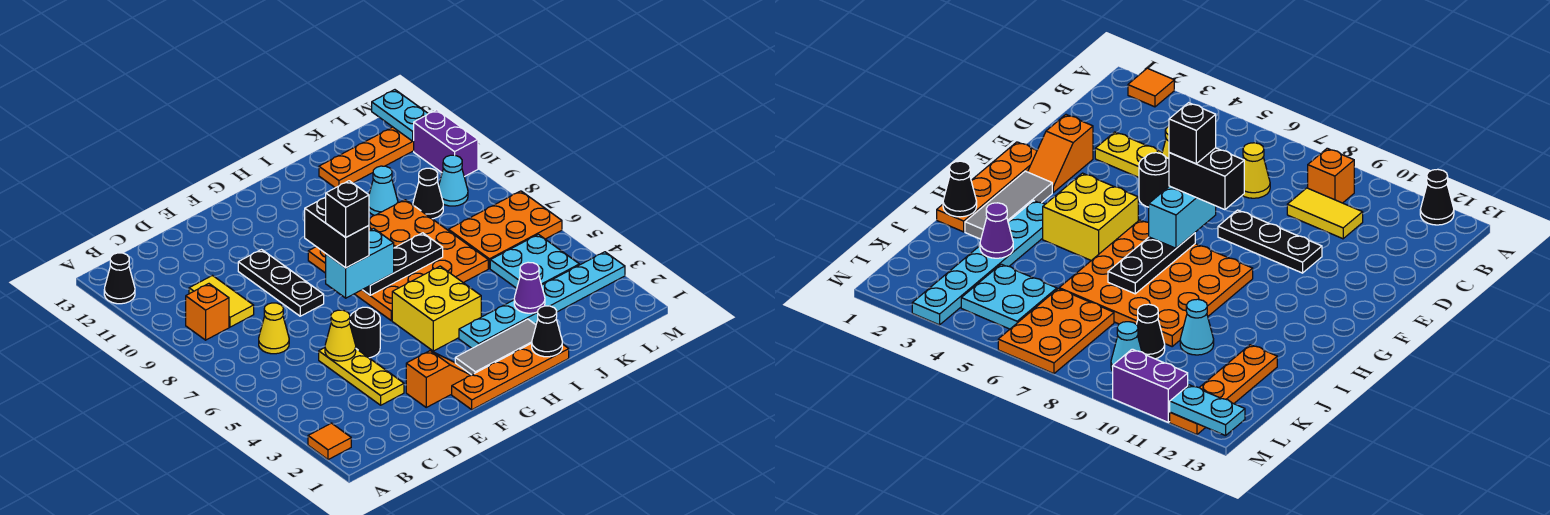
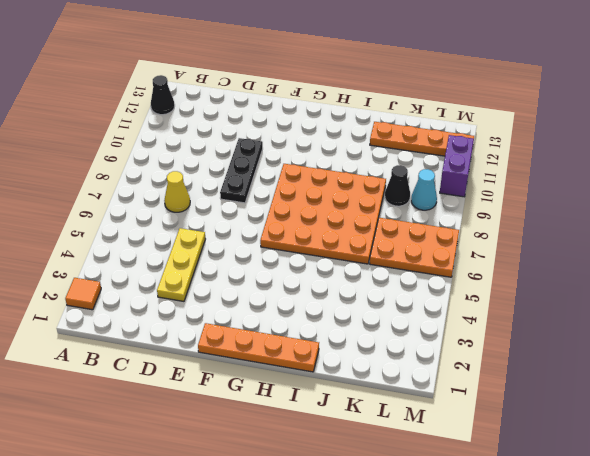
none -> orange brick B9 level 1
none -> yellow tile C9:C10 level 1
none -> orange slope E2:F2 level 1 top E

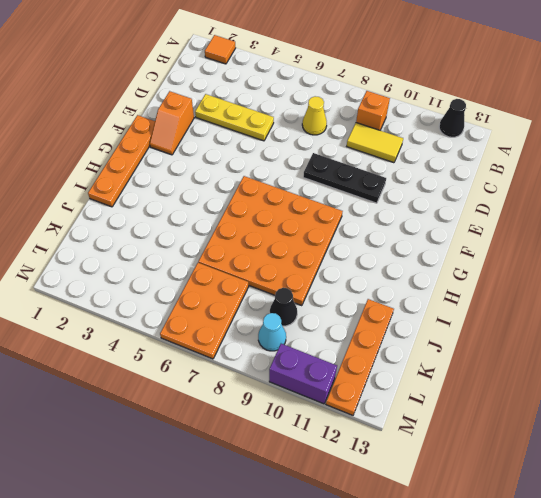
none -> black round brick E5 level 1
none -> grey tile G2:I2 level 1
none -> yellow brick G4:H5 level 1

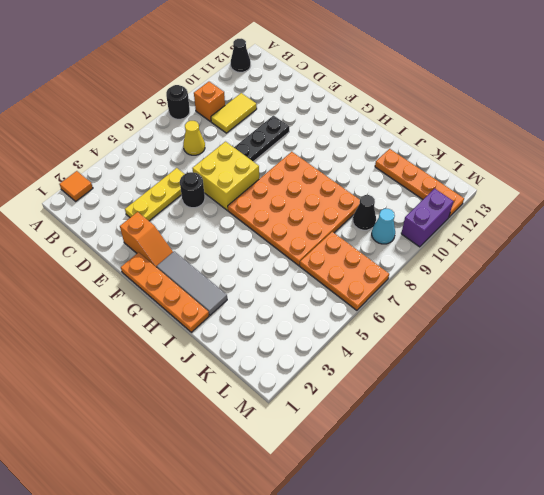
black round brick A8 level 1 -> none
yellow brick E6:F7 level 1 -> yellow brick G4:H5 level 1
none -> cyan plate H3:M3 level 1
none -> cyan cone J10 level 1
none -> cyan plate K4:L5 level 1

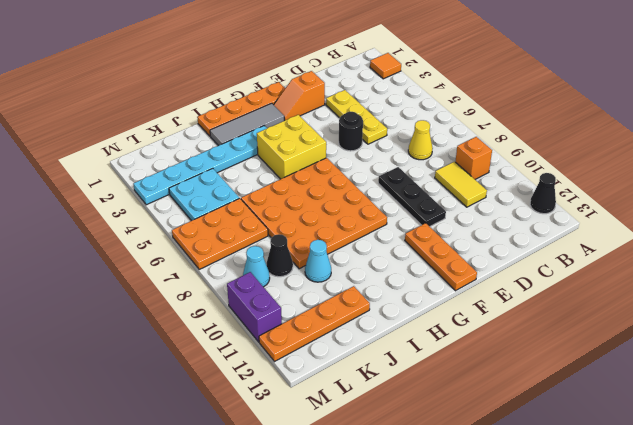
orange plate F11:F13 level 1 -> none
none -> yellow cone D5 level 2
none -> black plate G7:I7 level 2
none -> black cone I1 level 2

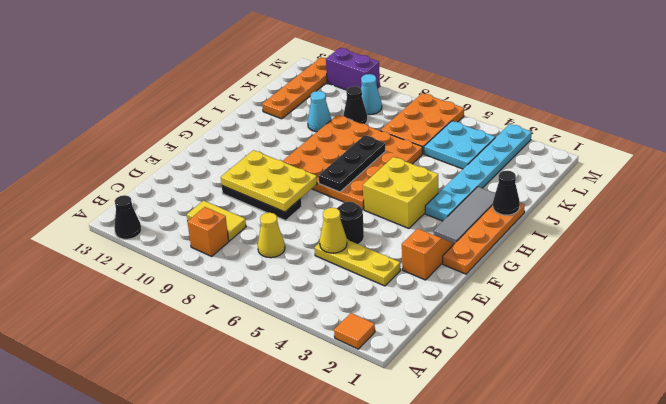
yellow plate E8:F10 level 2 -> none
none -> purple cone J3 level 2
none -> cyan plate M12:M13 level 2
none -> cyan brick F7:G7 level 3

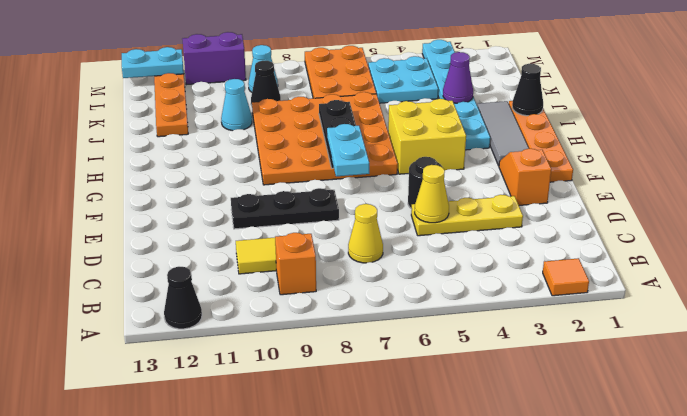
cyan plate F7:G7 level 3 -> cyan brick F7:G7 level 3
none -> black brick F7:F8 level 4
none -> black brick F7 level 5

